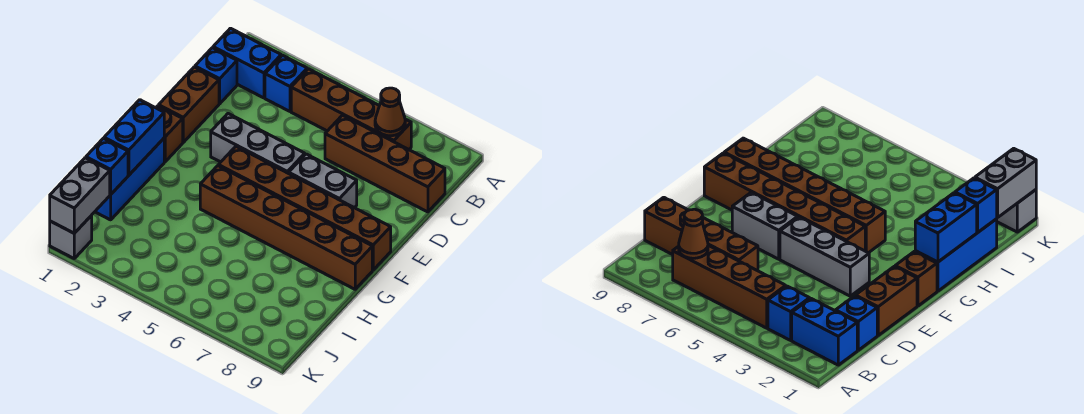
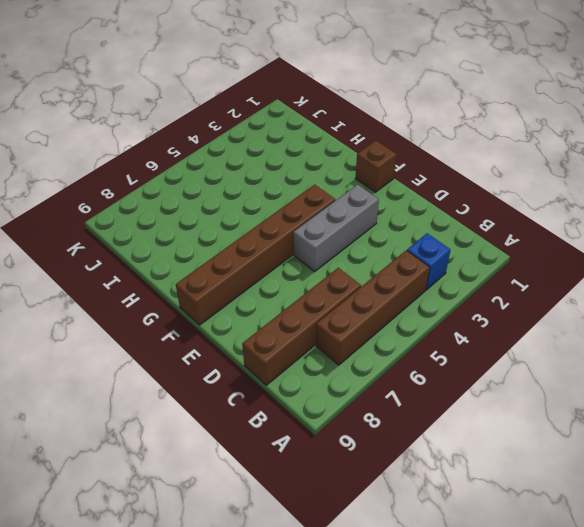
none -> blue brick B1:B2 level 1
none -> blue brick C1 level 1
none -> brown brick D1:E1 level 1

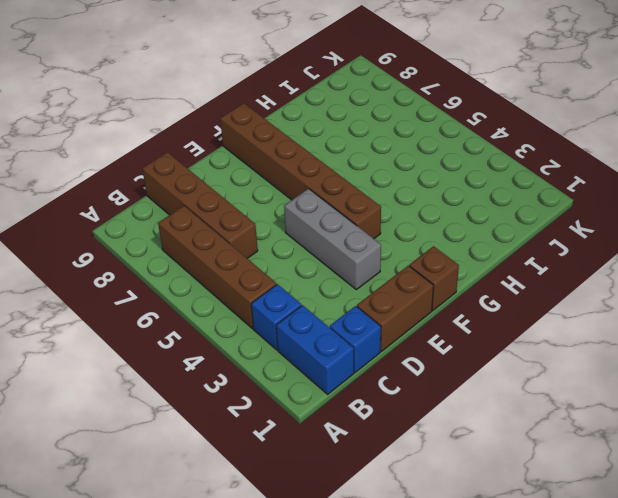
none -> grey brick E6:E7 level 1
none -> blue brick G1:I1 level 1
none -> brown brick G4:G9 level 1

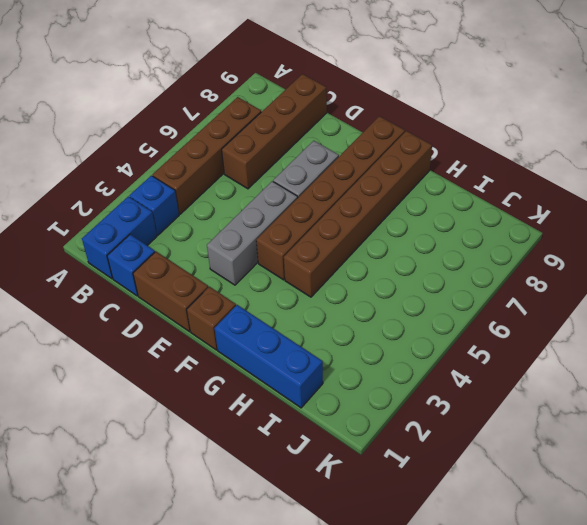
none -> grey brick K1 level 1
none -> brown cone B7 level 2
none -> blue brick G1:H1 level 2

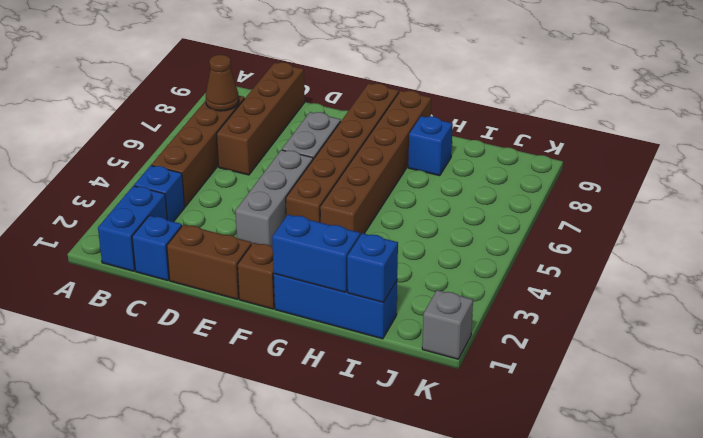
blue brick H8 level 1 -> none
none -> grey brick J1:K1 level 2

